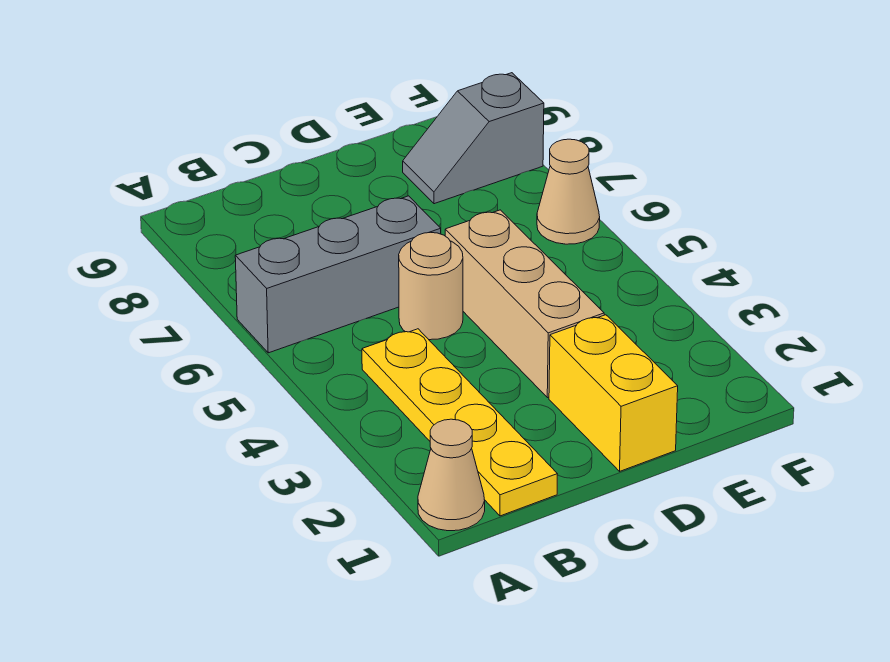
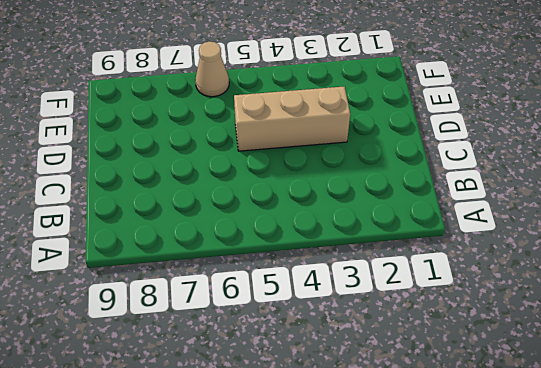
none -> tan cone A1 level 1
none -> grey brick A6:C6 level 1

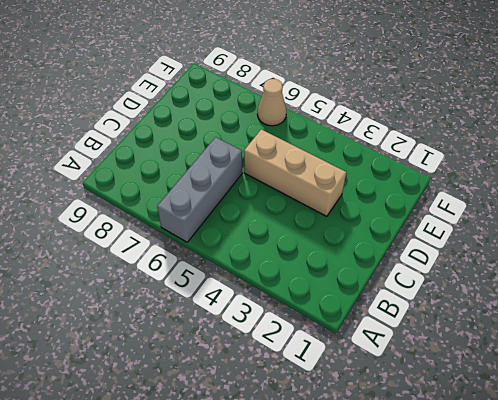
none -> tan cone A1 level 1
none -> yellow plate B1:B4 level 1

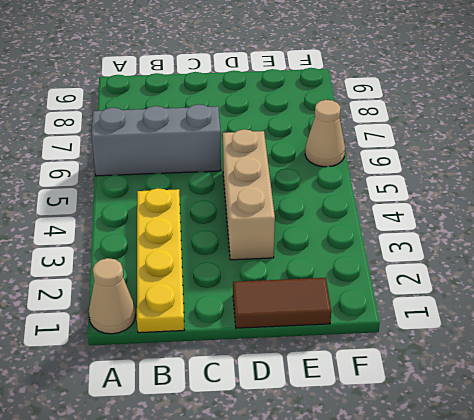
brown tile D1:E1 level 1 -> yellow brick D1:D2 level 1
none -> tan round brick C5 level 1
none -> grey slope E8:F8 level 1 top F

